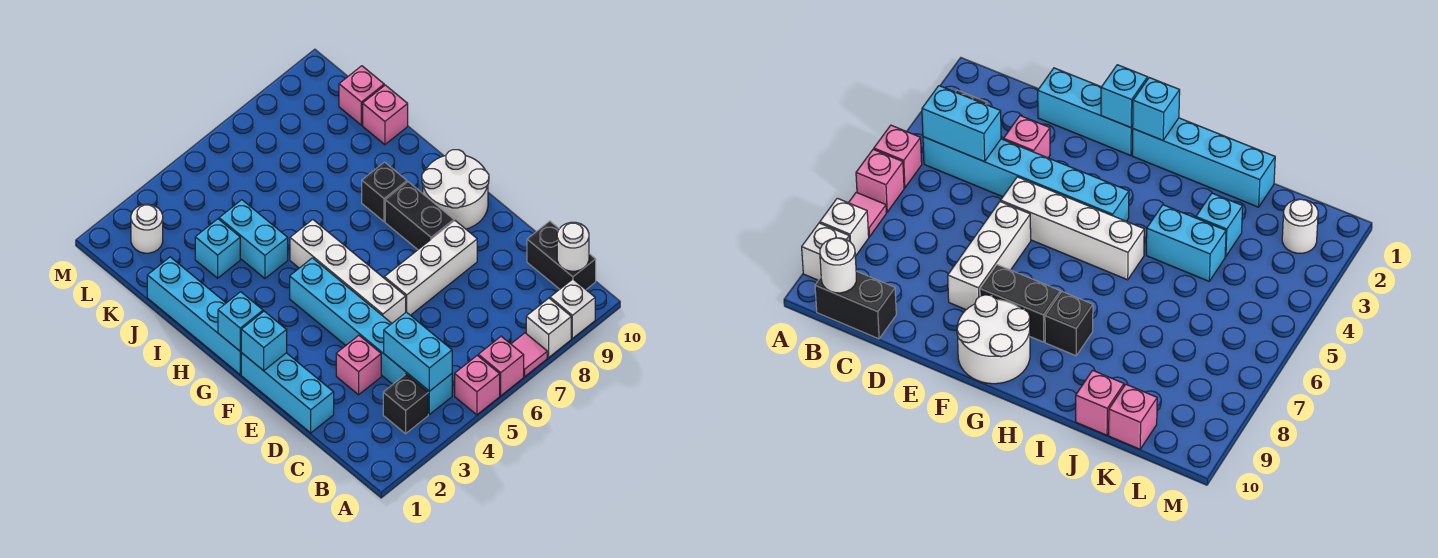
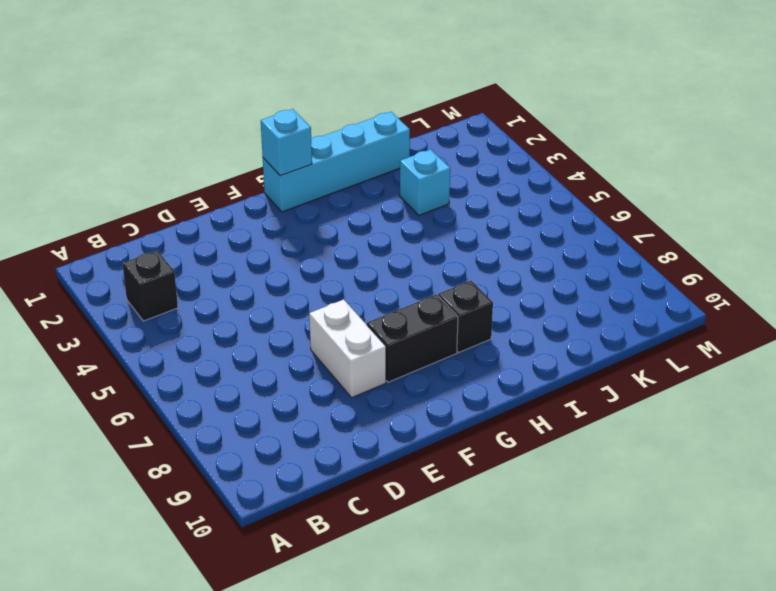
white brick E7:E8 level 1 -> white brick E6:E8 level 1
none -> pink brick A5 level 1
none -> pink brick A6 level 1
none -> pink tile A7 level 1

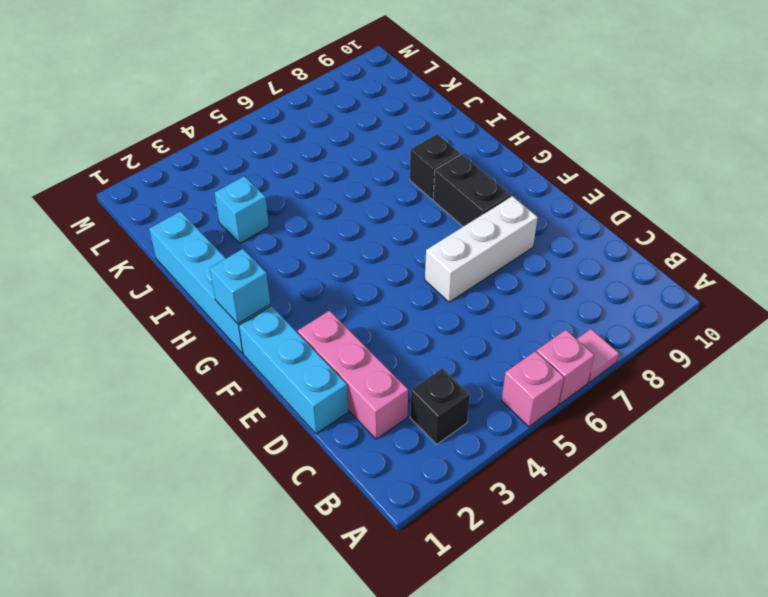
pink brick C2:E2 level 1 -> none
none -> white brick A8 level 1
none -> white brick A9 level 1
none -> cyan brick B4:G4 level 1

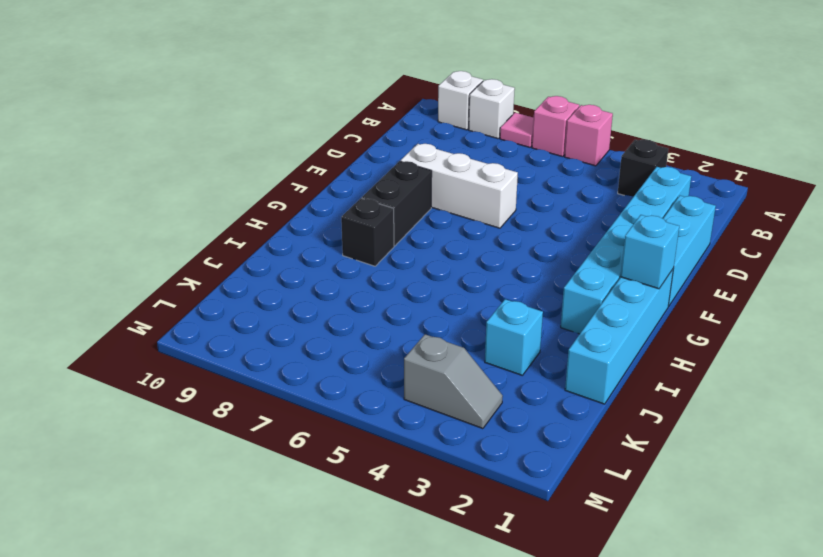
cyan brick C2:H2 level 1 -> cyan brick B4:G4 level 1
grey slope L3:L4 level 1 top 4 -> none
none -> black brick B10:C10 level 1
none -> pink brick D3 level 1
none -> white brick E5:H5 level 1

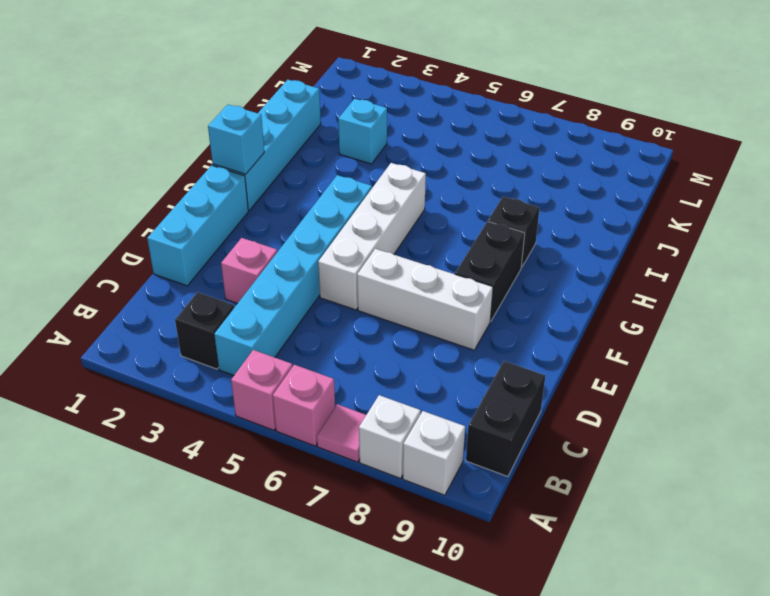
none -> white round brick F9:G10 level 1
none -> cyan brick I4:J4 level 1
none -> pink brick J10 level 1

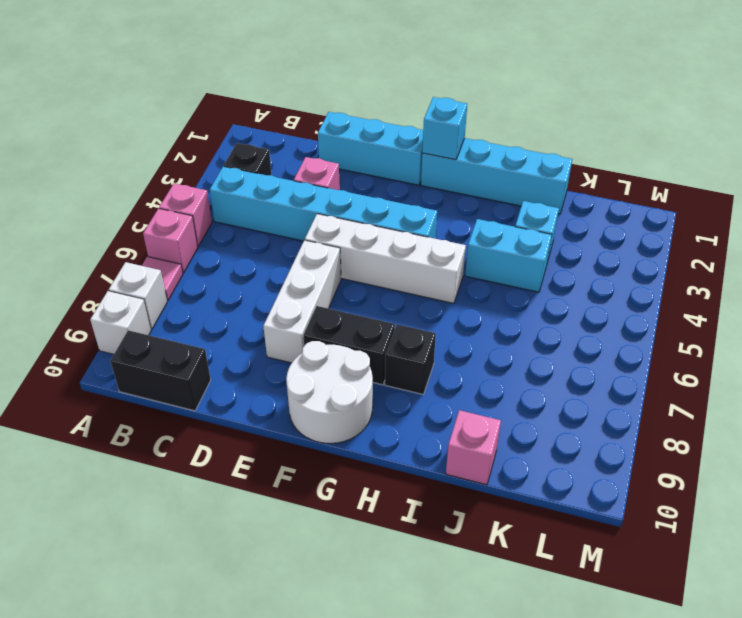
none -> pink brick K10 level 1
none -> white round brick L2 level 1
none -> cyan brick B4:C4 level 2

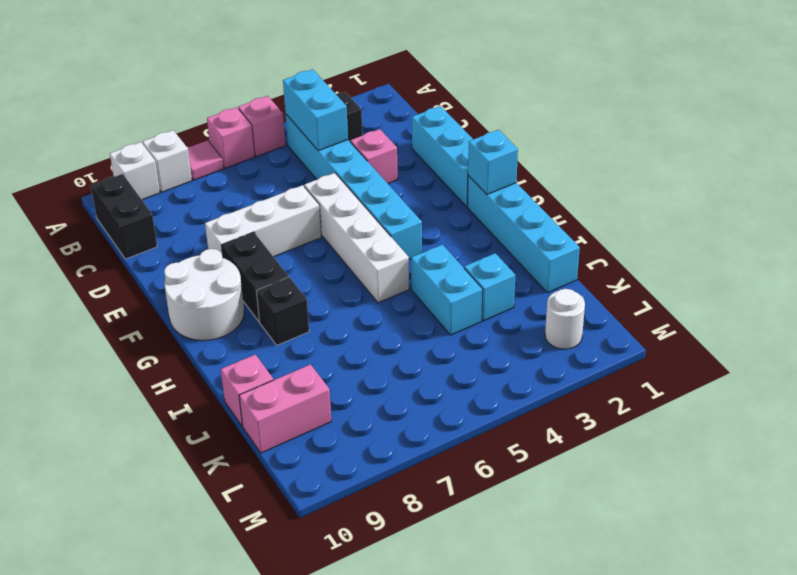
pink brick K9:K10 level 1 -> pink brick K10 level 1
none -> white round brick B10 level 2
none -> cyan brick F1 level 2

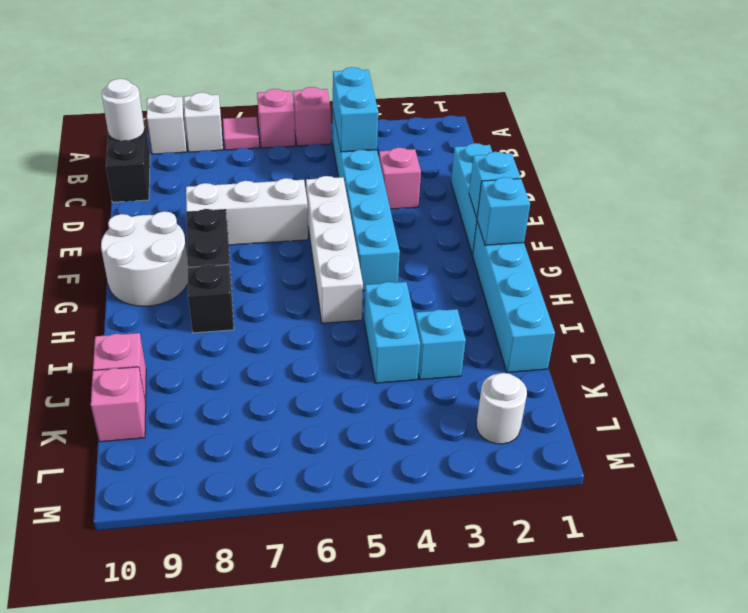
none -> black brick B3 level 1

